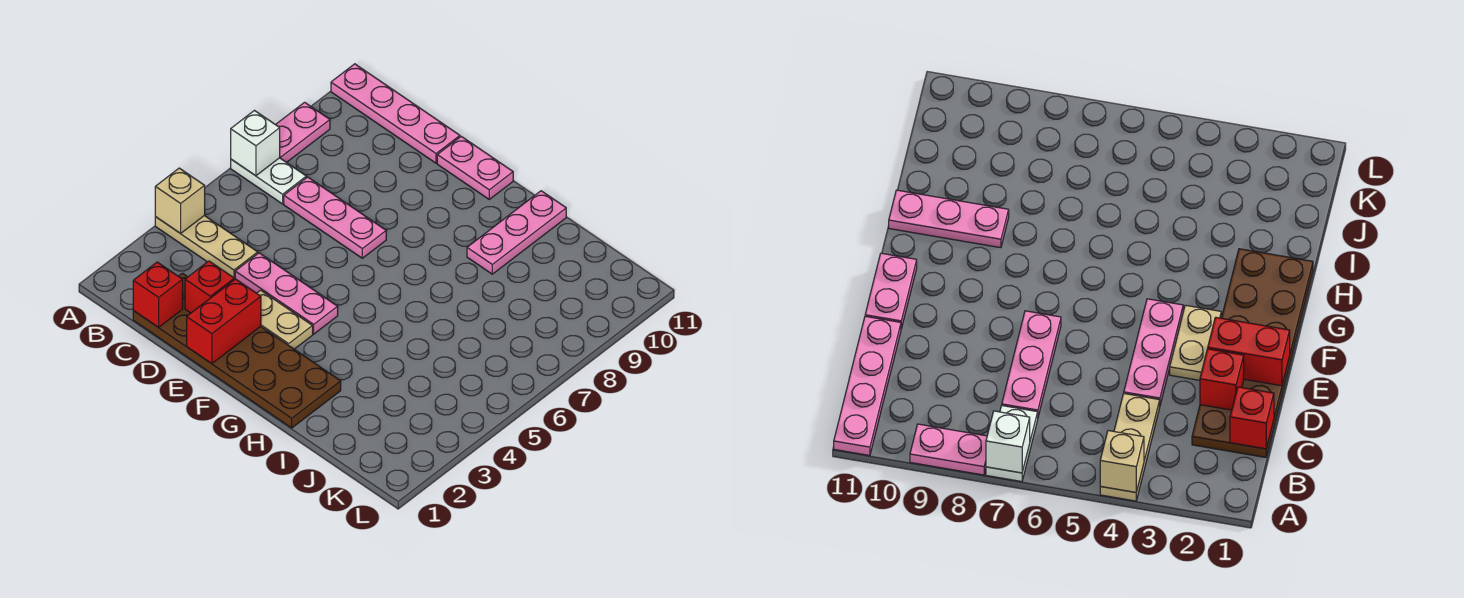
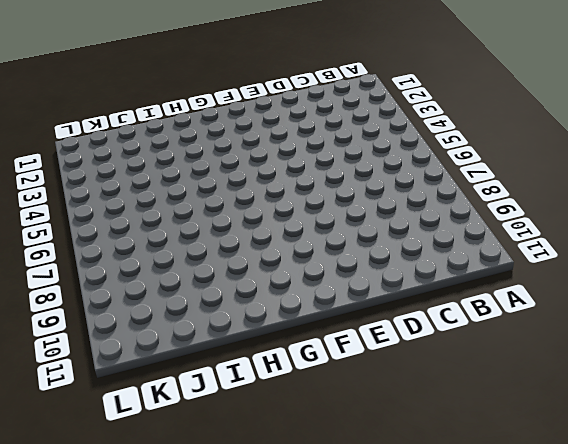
none -> tan plate A4:C4 level 1
none -> white plate A7:B7 level 1
none -> pink plate A8:A9 level 1

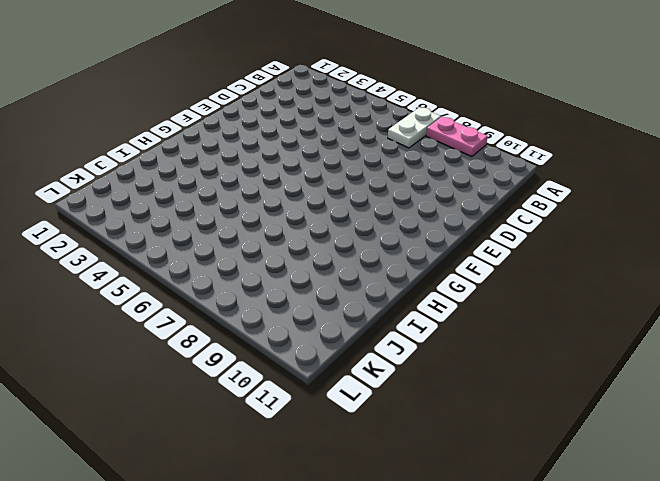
none -> tan plate A4:C4 level 1
none -> pink plate A11:D11 level 1
none -> brown plate C1:H2 level 1

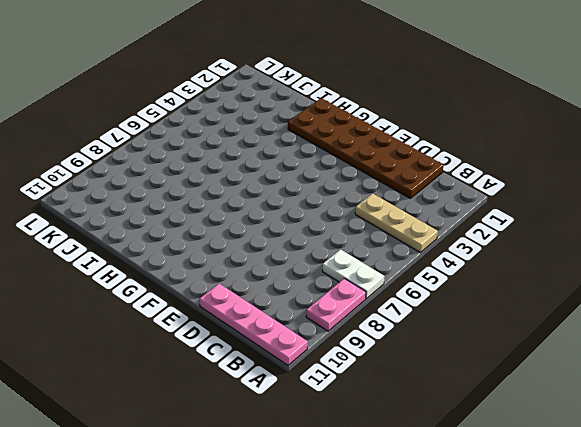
none -> pink plate C7:E7 level 1
none -> pink plate D4:F4 level 1
none -> tan plate E3:F3 level 1

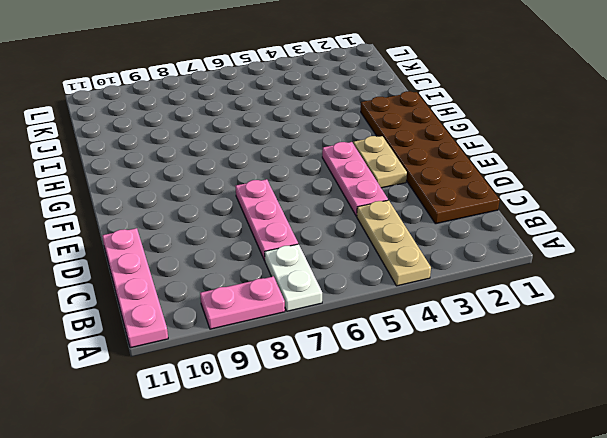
none -> pink plate E11:F11 level 1
none -> pink plate H9:H11 level 1
none -> tan brick A4 level 2

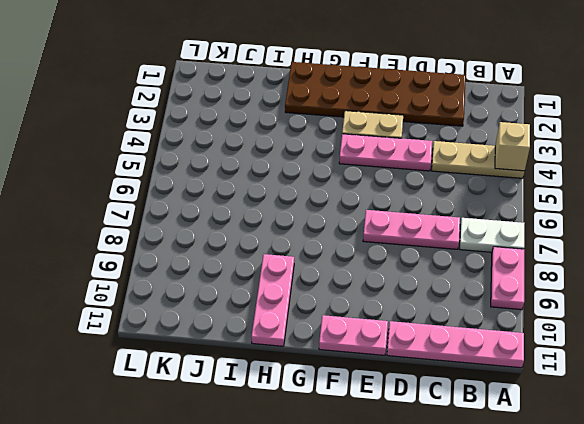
none -> white brick A7 level 2
none -> red brick C1 level 2
none -> red brick D2 level 2

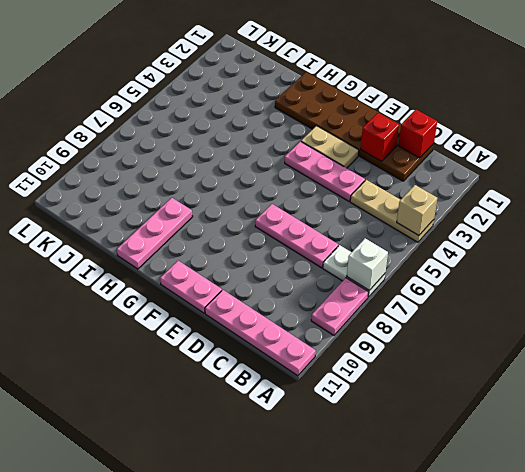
none -> red brick E1:E2 level 2

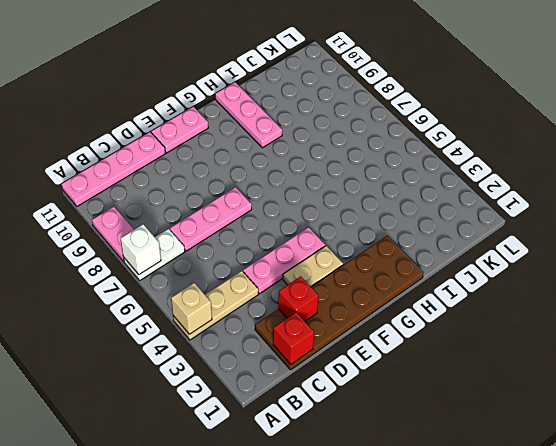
none -> red brick E1:E2 level 2

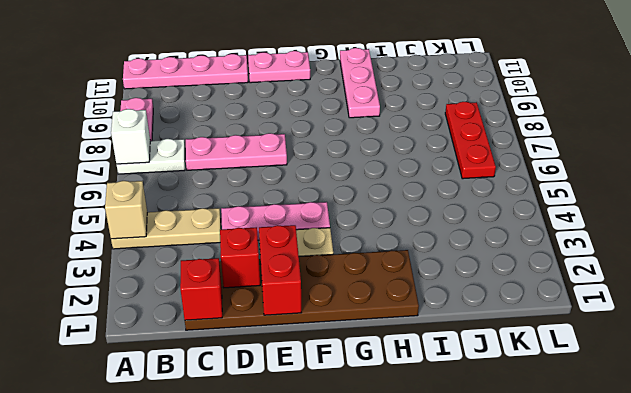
red plate K6:K8 level 1 -> none

